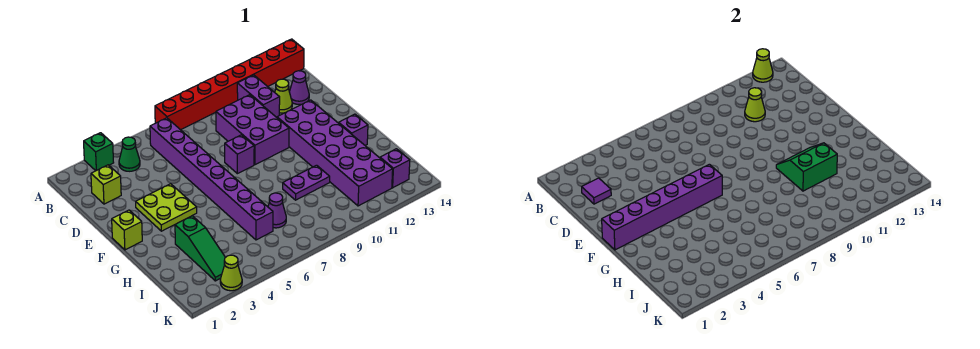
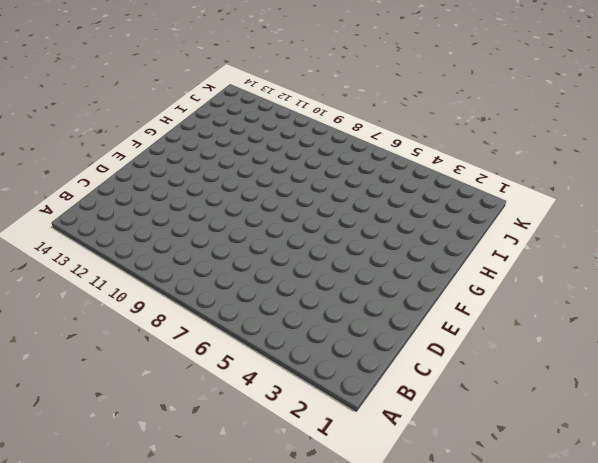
none -> green brick A3 level 1
none -> red brick A7:A14 level 1
none -> green cone B4 level 1

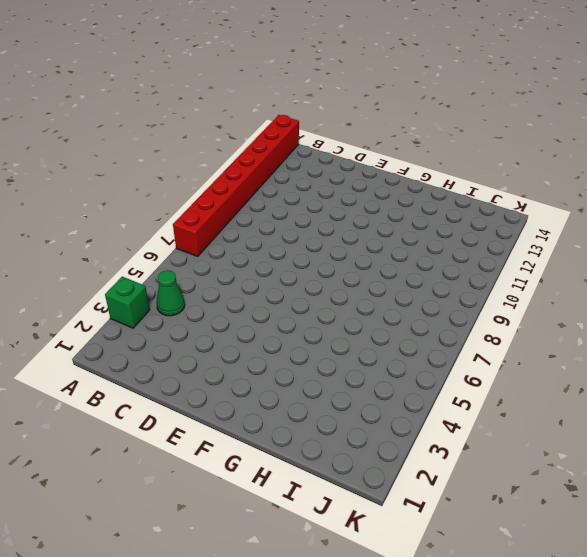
none -> purple brick B6:I6 level 1
none -> purple brick B11:C11 level 1
none -> lime brick C2 level 1

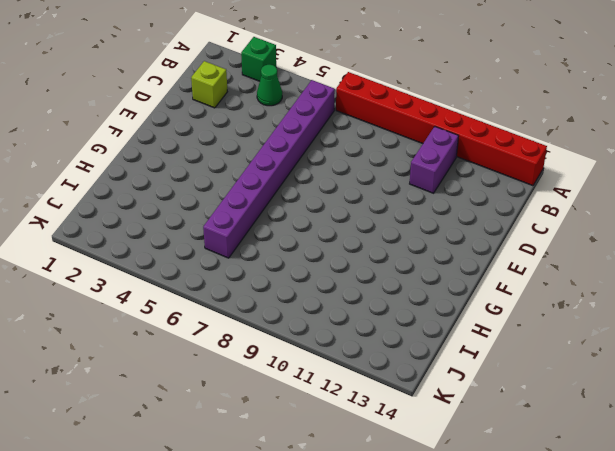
none -> purple brick C9:E10 level 1
none -> lime cone C12 level 1
none -> purple cone C13 level 1

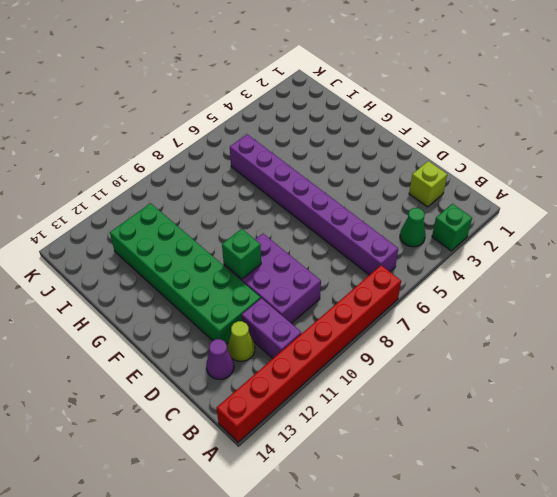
green brick D11:I12 level 1 -> purple brick E11:J12 level 1
green brick E10 level 2 -> none
none -> lime plate E3:F4 level 1
none -> purple brick E8 level 1
none -> lime brick F1 level 1

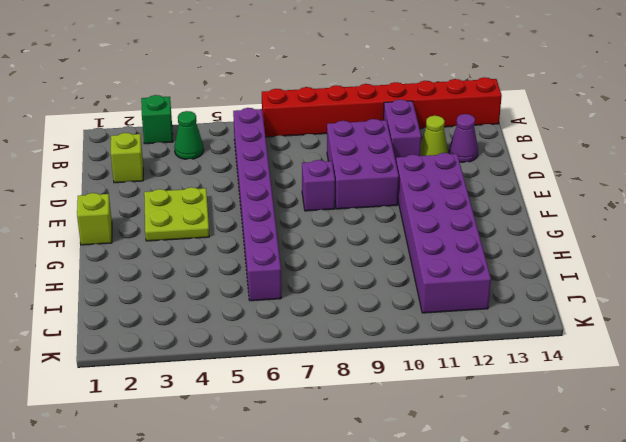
none -> purple brick G13 level 1
none -> green slope H3:J3 level 1 top H
none -> purple plate H9:H10 level 1

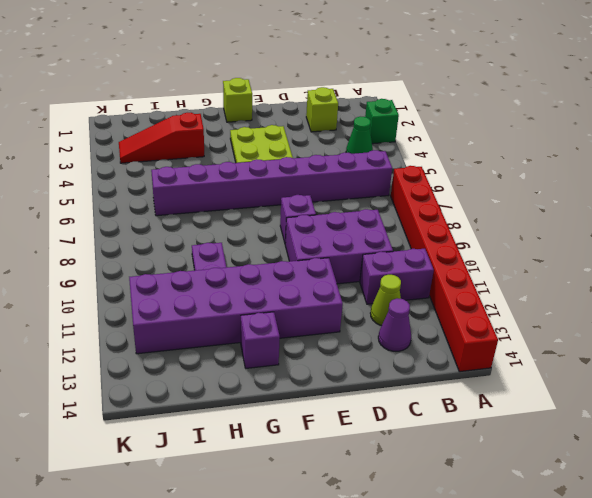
red slope H3:J3 level 1 top H -> green slope H3:J3 level 1 top H
none -> purple cone I7 level 1
none -> purple brick J13 level 1
none -> lime cone K3 level 1

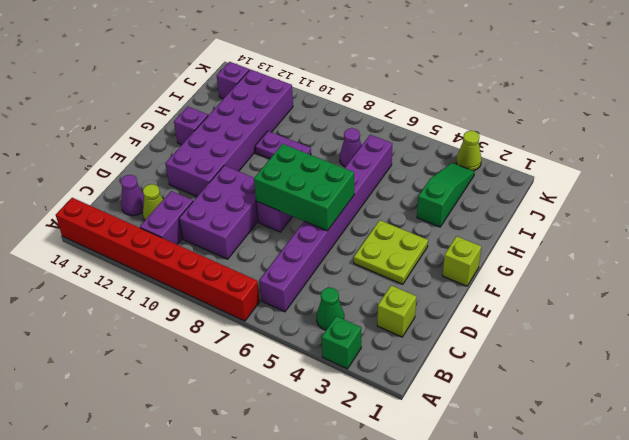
green brick E6:F8 level 2 -> purple brick F1:F6 level 2
none -> lime cone A13 level 2
none -> purple tile C2 level 2
none -> lime cone C11 level 2

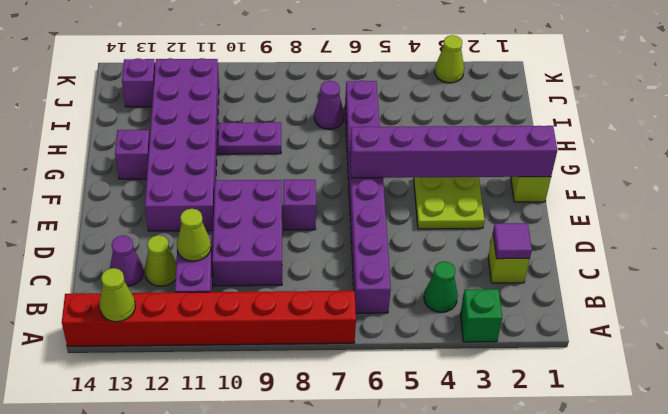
none -> green slope H3:J3 level 1 top H
none -> green slope G10:H11 level 2 top H

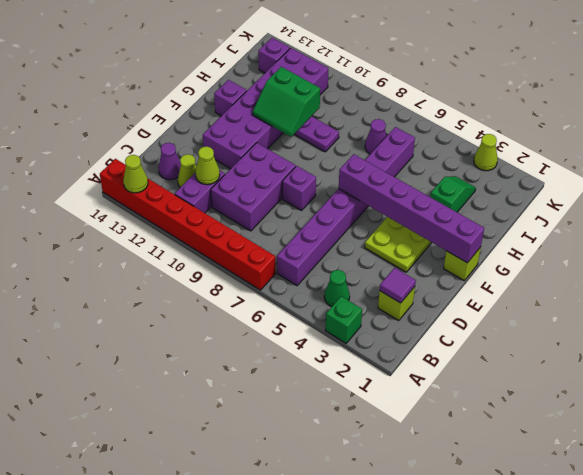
green slope H3:I3 level 1 top H -> green slope H3:J3 level 1 top H

